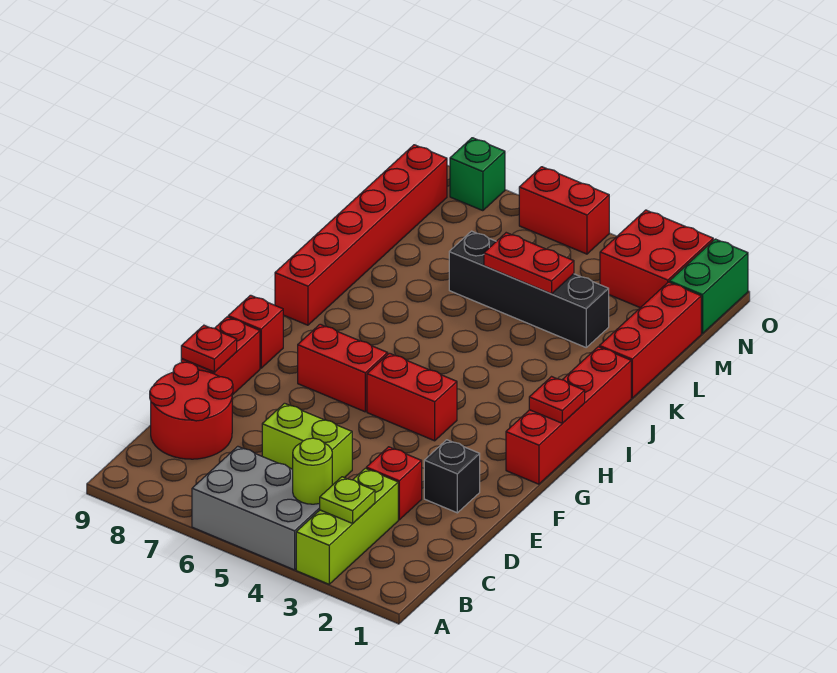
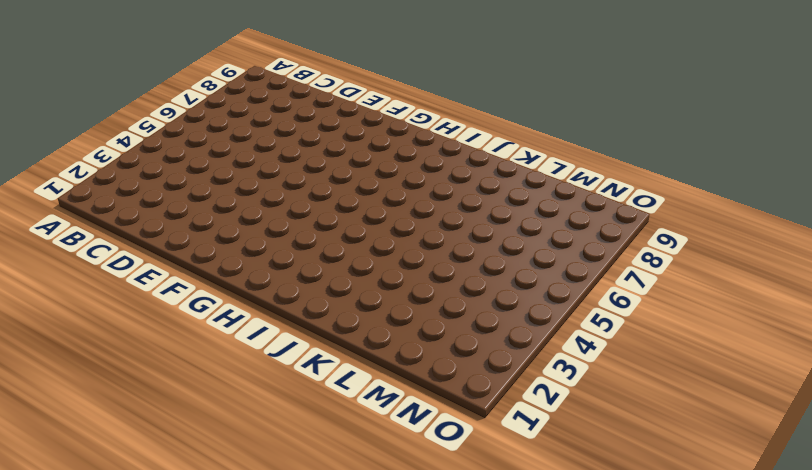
none -> lime brick A3:C3 level 1
none -> grey brick A4:B6 level 1
none -> red round brick C8:D9 level 1

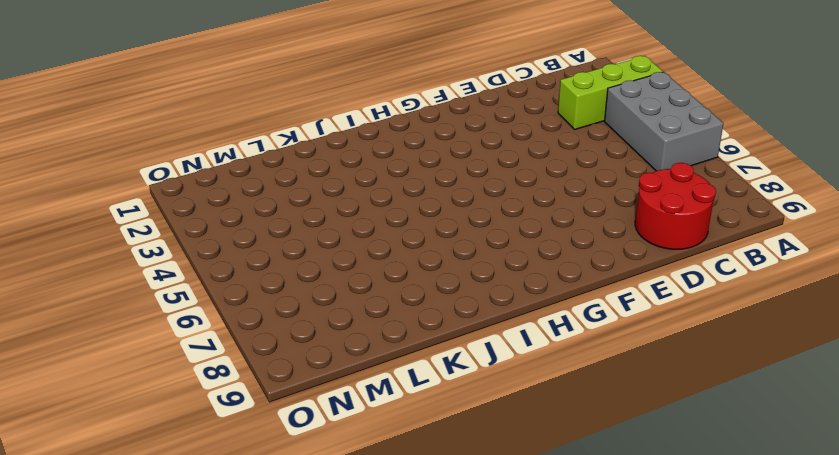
none -> red brick D3 level 1
none -> lime brick D5:D6 level 1
none -> black brick E2 level 1

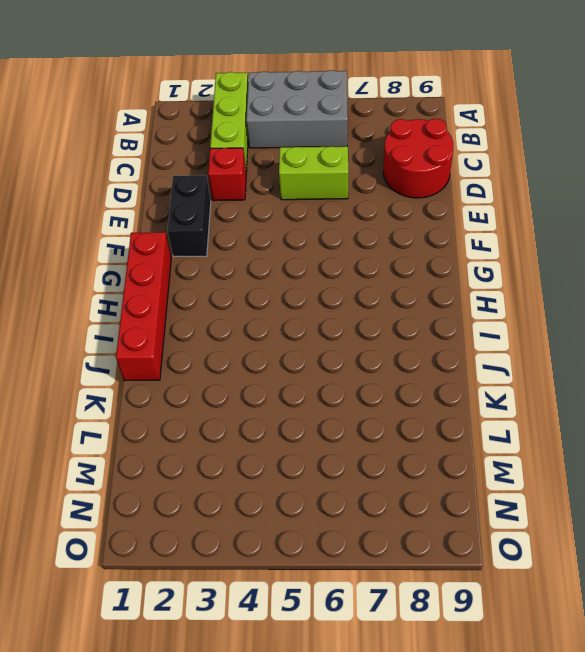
black brick E2:F2 level 1 -> black brick E2 level 1
none -> red brick E9:F9 level 1
none -> red brick G4:G5 level 1
none -> red brick G6:G7 level 1

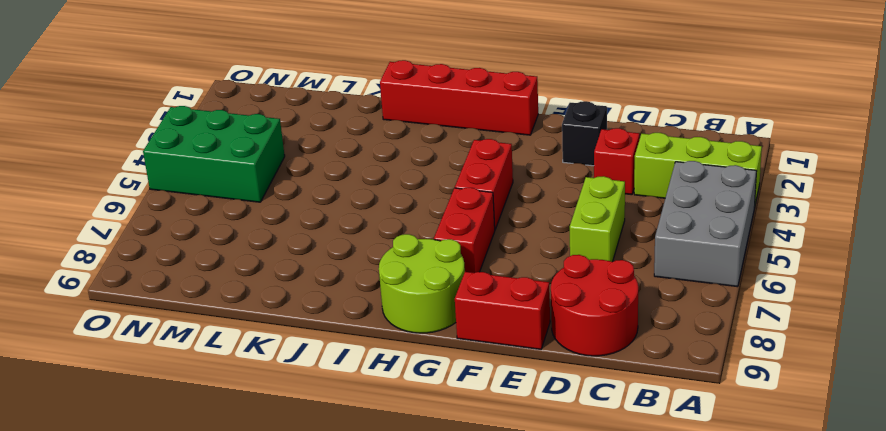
lime round brick G8:H9 level 1 -> red brick G9 level 1
green brick M4:O5 level 1 -> red brick O5:O6 level 1
none -> red brick I9:N9 level 1
none -> red brick K1:M1 level 1
none -> black brick L3:L6 level 1

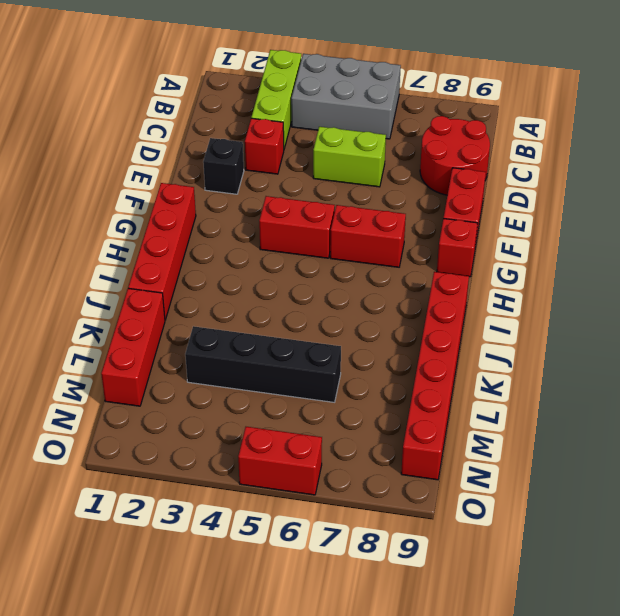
none -> green brick N1:O1 level 1
none -> red brick N2:O3 level 1
none -> green brick O8 level 1

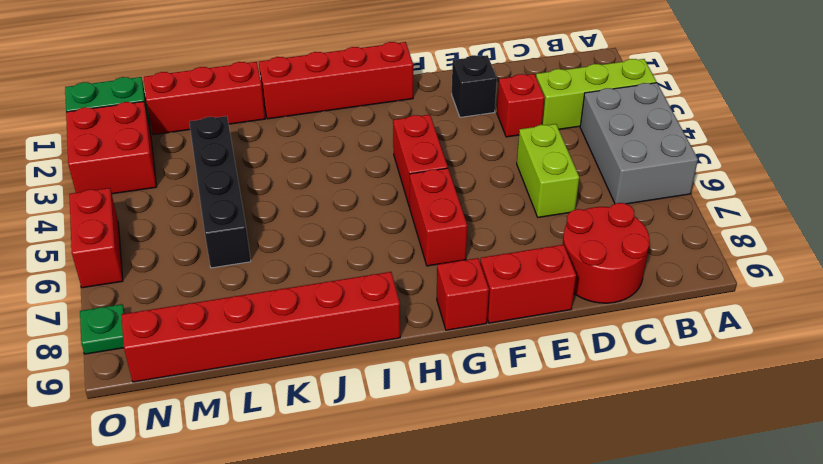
green plate O8 level 1 -> green brick O8 level 1
none -> lime plate B3 level 2
none -> lime round brick B4 level 2
none -> red plate E9 level 2

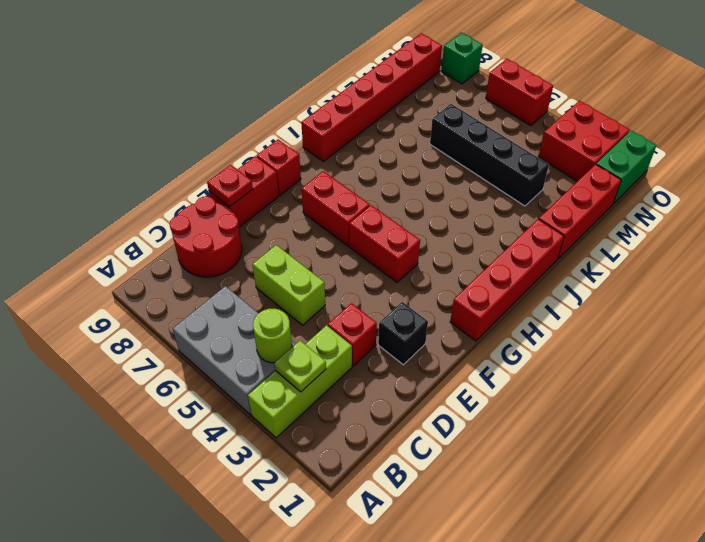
none -> red plate H1 level 2
none -> red plate L4:L5 level 2

